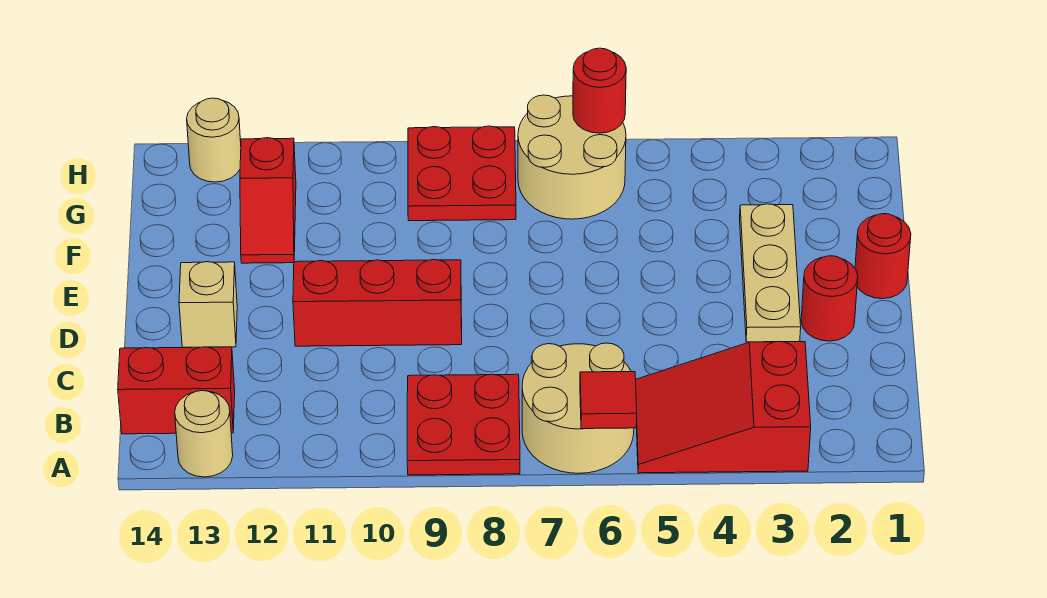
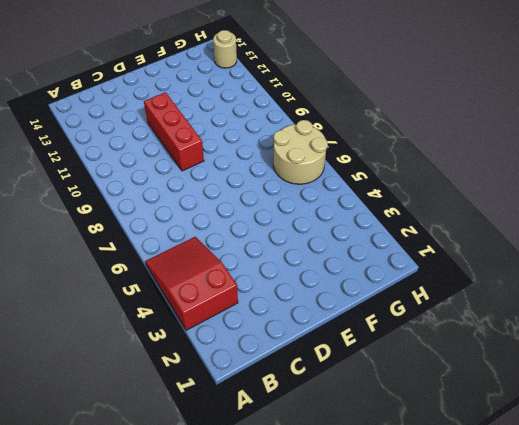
none -> tan round brick A6:B7 level 1
none -> red plate A8:B9 level 1
none -> tan round brick A13 level 1

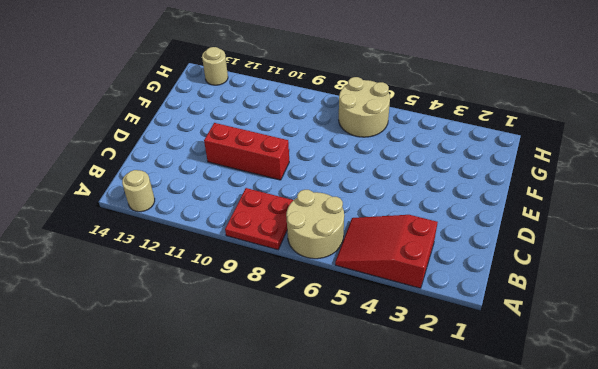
none -> red brick B13:B14 level 1
none -> red round brick D2 level 1
none -> tan plate D3:F3 level 1

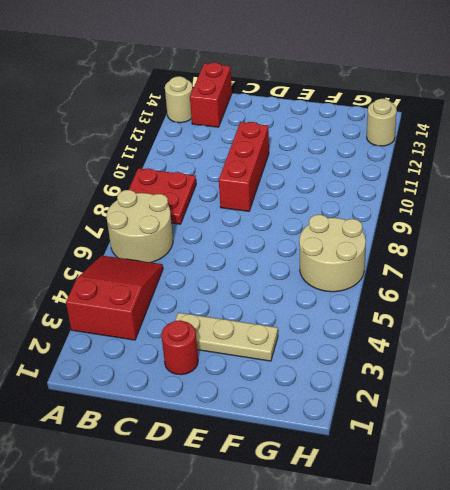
none -> tan brick D13 level 1
none -> red round brick E1 level 1
none -> red slope F12:G12 level 1 top G

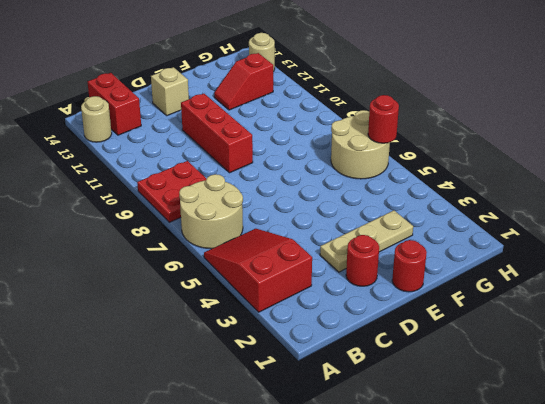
none -> red plate G8:H9 level 1
none -> red tile A6 level 2

